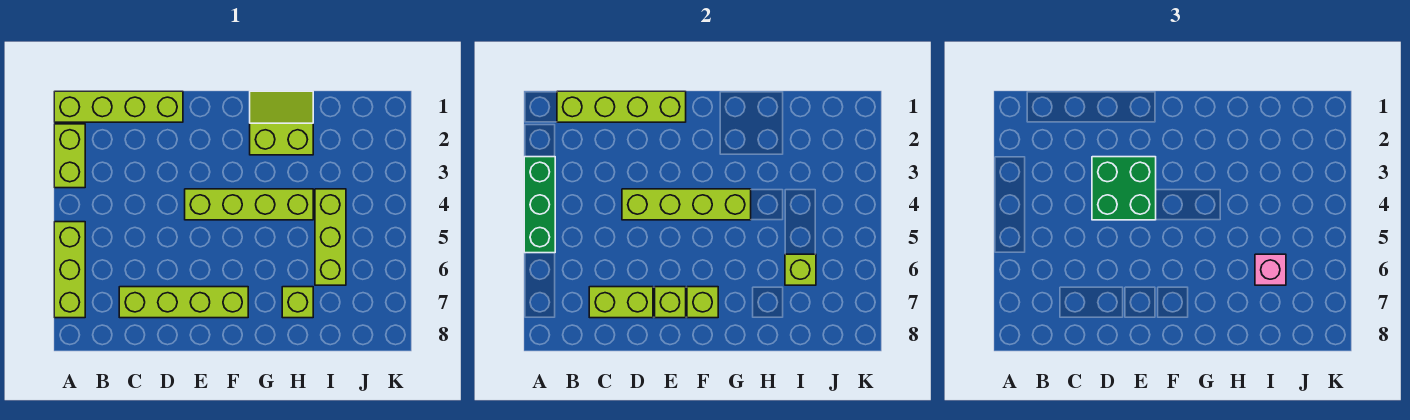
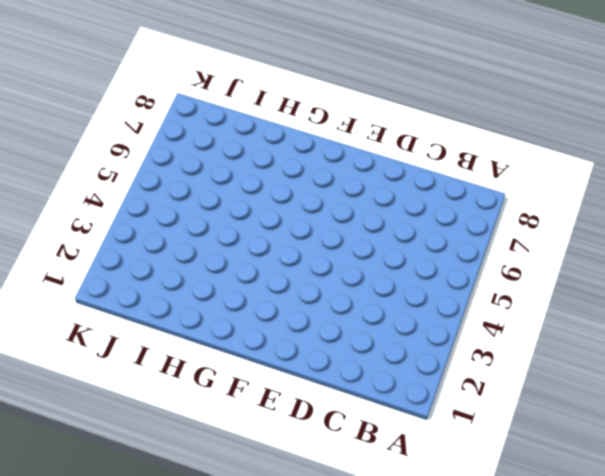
none -> lime brick A1:D1 level 1
none -> lime brick A2:A3 level 1
none -> lime brick A5:A7 level 1

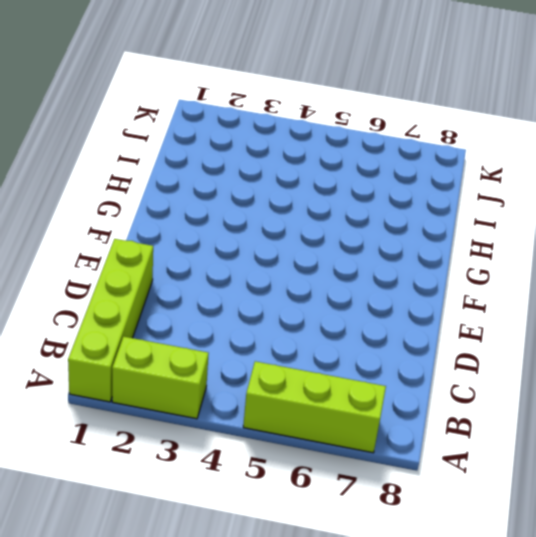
none -> lime brick C7:F7 level 1
none -> lime brick E4:H4 level 1
none -> lime slope G1:H2 level 1 top 2

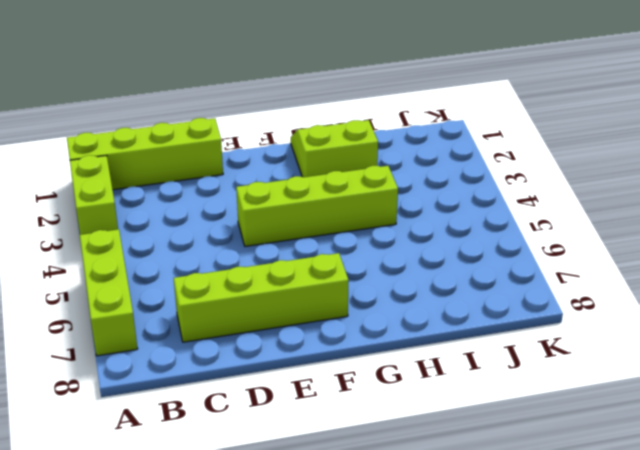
none -> lime brick H7 level 1
none -> lime brick I4:I6 level 1
none -> green brick A3:A5 level 2

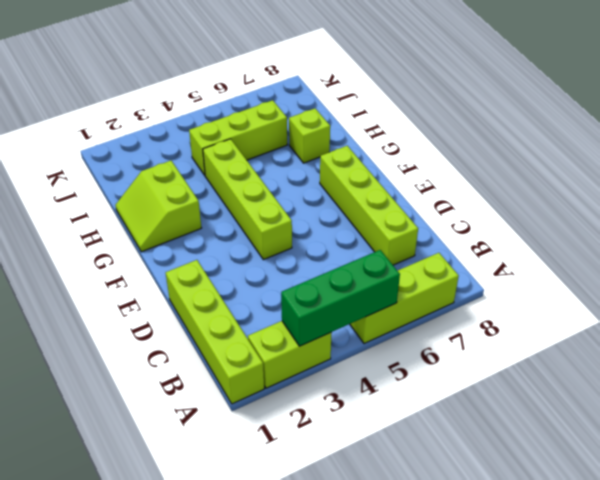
none -> lime brick B1:E1 level 2
none -> lime brick C7:D7 level 2
none -> lime brick D4:G4 level 2

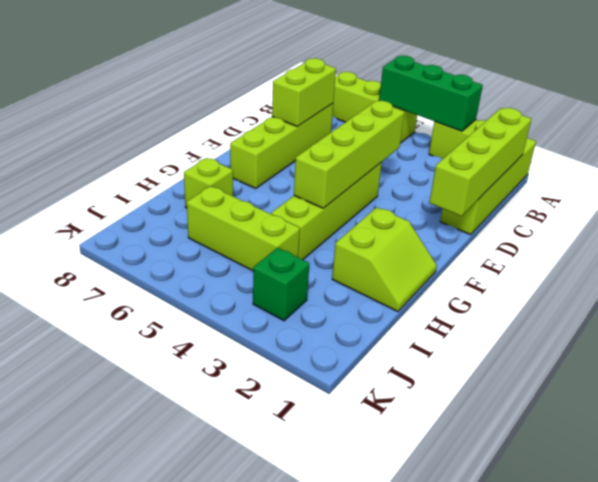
green brick J3 level 1 -> none
none -> lime brick E7 level 2
none -> lime brick F7 level 2
none -> lime brick I6 level 2

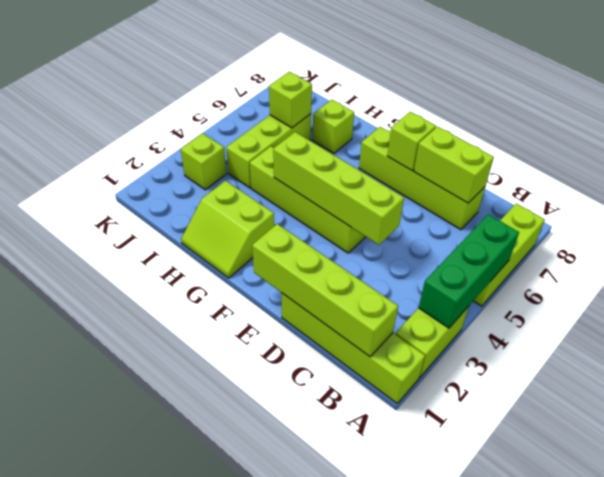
lime brick J3 level 1 -> lime brick F7 level 2
none -> green brick D3:E4 level 3
none -> pink brick I6 level 3

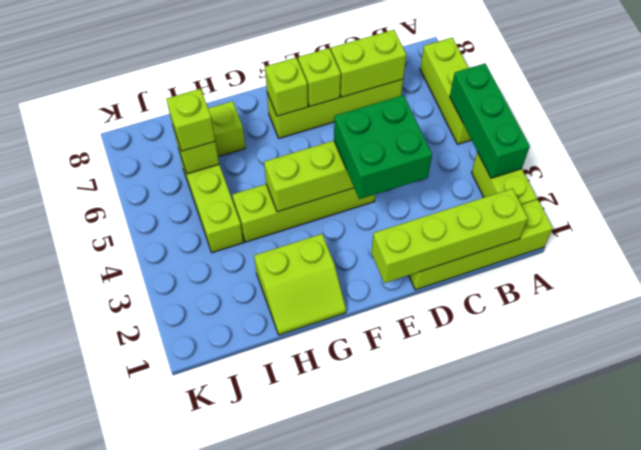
lime brick I6 level 3 -> pink brick I6 level 3

